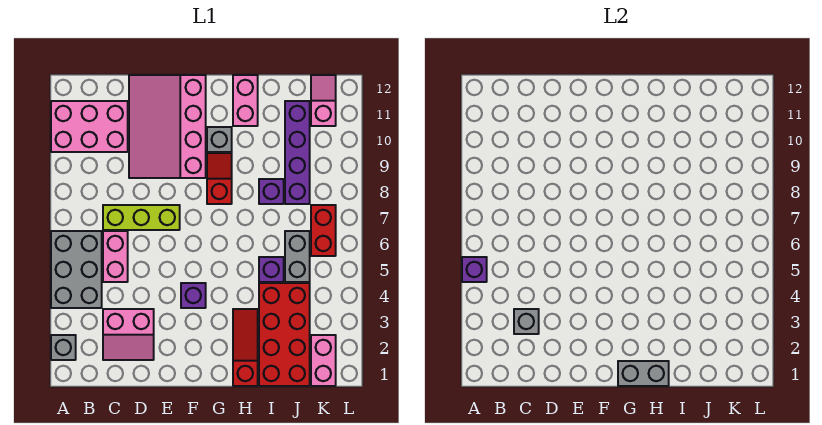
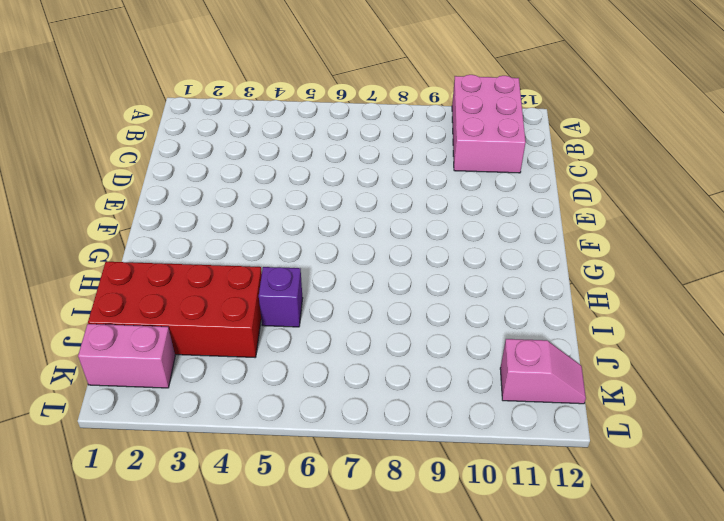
none -> grey brick A2 level 1
none -> grey brick A4:B6 level 1
none -> pink slope C2:D3 level 1 top 3

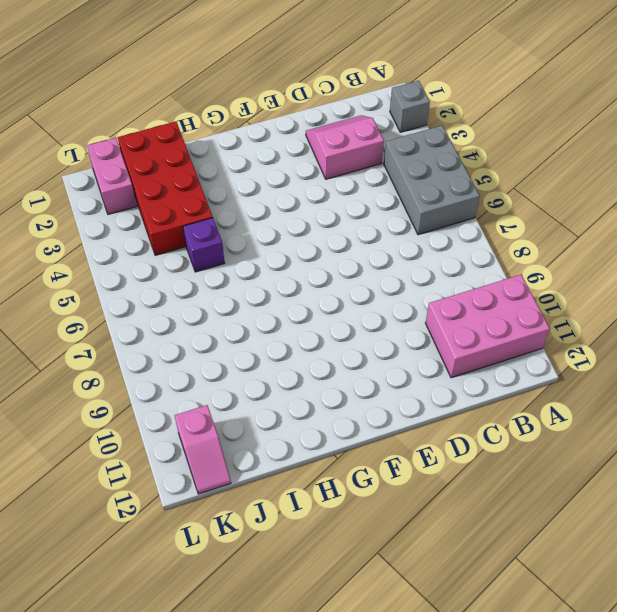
none -> pink brick C5:C6 level 1
none -> lime brick C7:E7 level 1
none -> pink slope D9:F12 level 1 top F

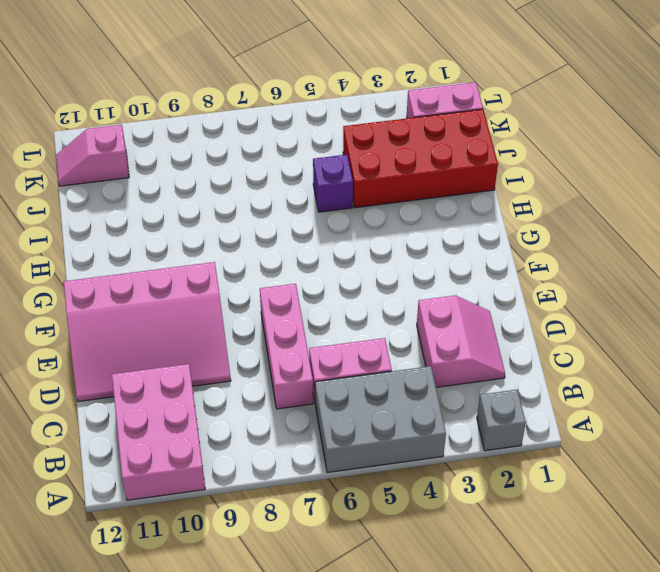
pink brick C7:E7 level 1 -> lime brick C7:E7 level 1
none -> purple brick F4 level 1
none -> red slope G8:G9 level 1 top 8
none -> grey brick G10 level 1

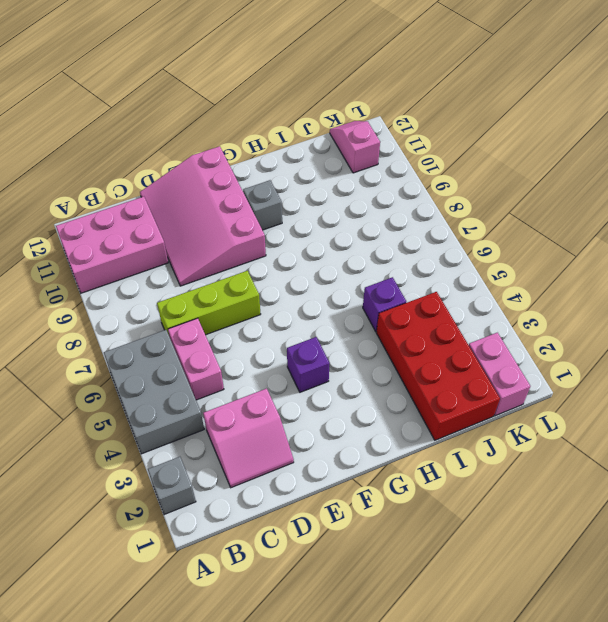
none -> red slope G8:G9 level 1 top 8
none -> red slope H1:H3 level 1 top 1
none -> pink brick H11:H12 level 1

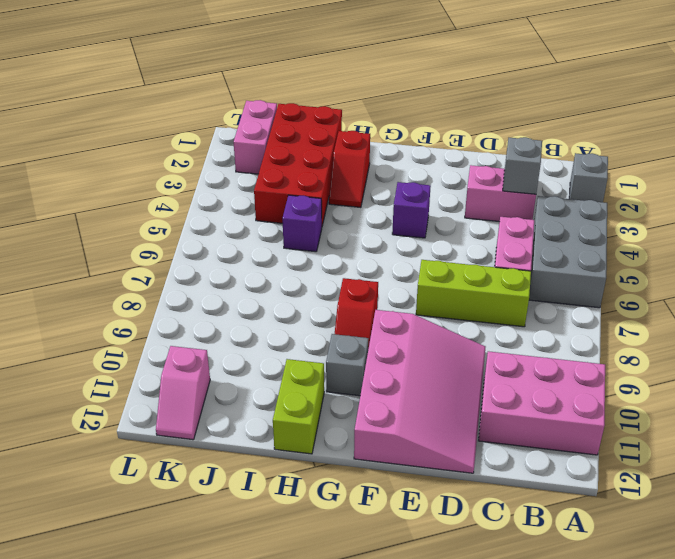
red slope H2:H3 level 1 top 2 -> red slope H1:H3 level 1 top 1
lime brick H11:H12 level 1 -> pink brick H11:H12 level 1
none -> purple brick I8 level 1
none -> grey brick J5:J6 level 1
none -> purple brick J8:J11 level 1

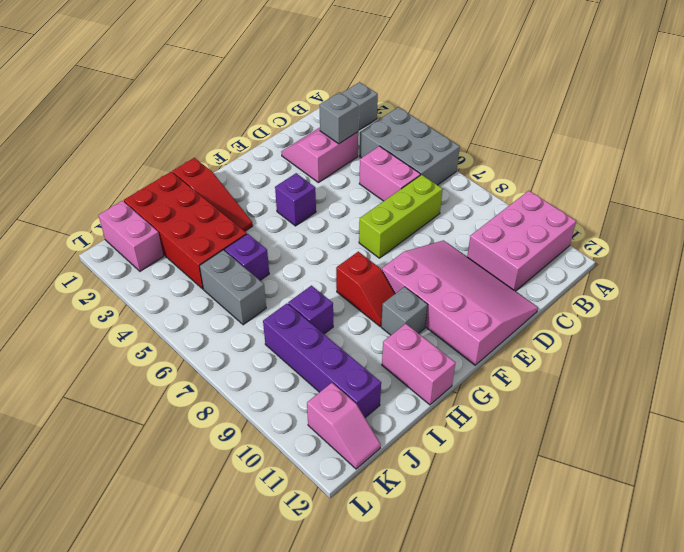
none -> red brick K6:K7 level 1
none -> purple brick A5 level 2
none -> grey brick G1:H1 level 2

